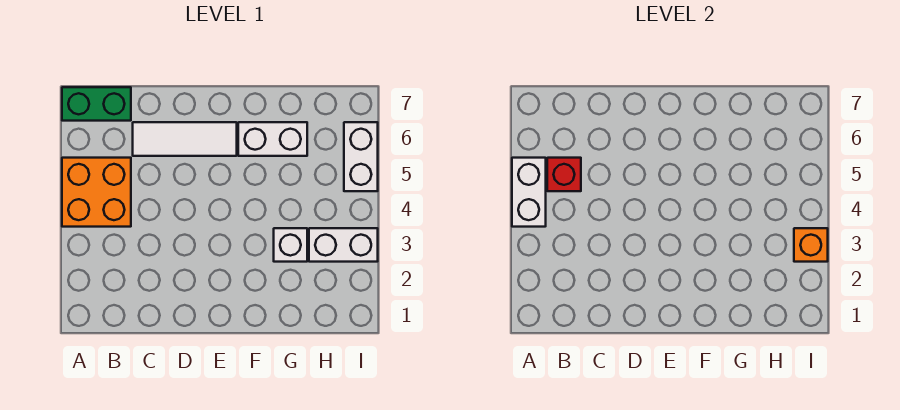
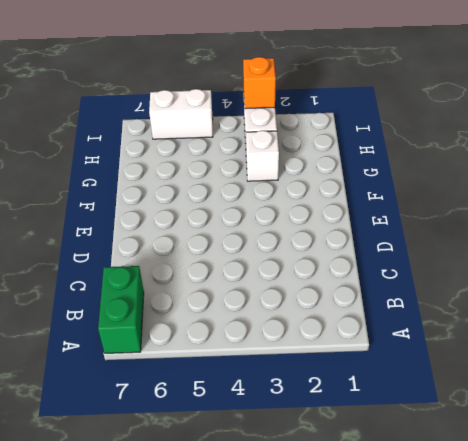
none -> orange brick A4:B5 level 1
none -> white tile C6:E6 level 1

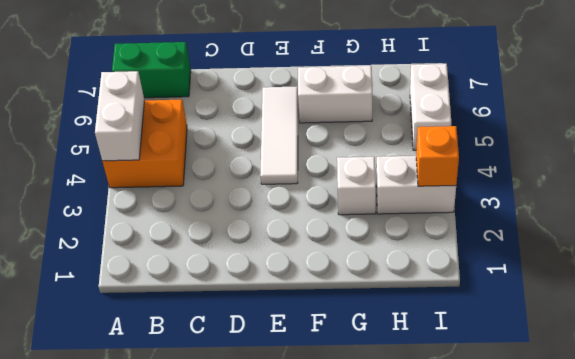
white tile E4:E6 level 1 -> white tile C6:E6 level 1
none -> red brick B5 level 2

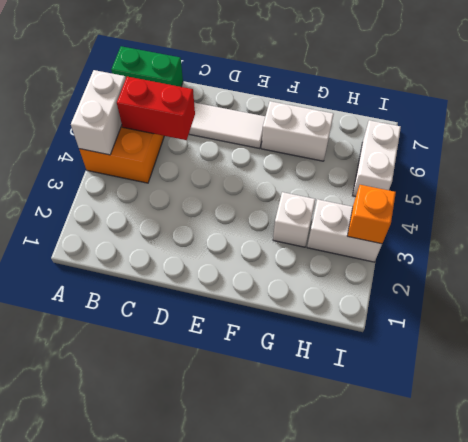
red brick B5:C5 level 2 -> red brick B5 level 2

